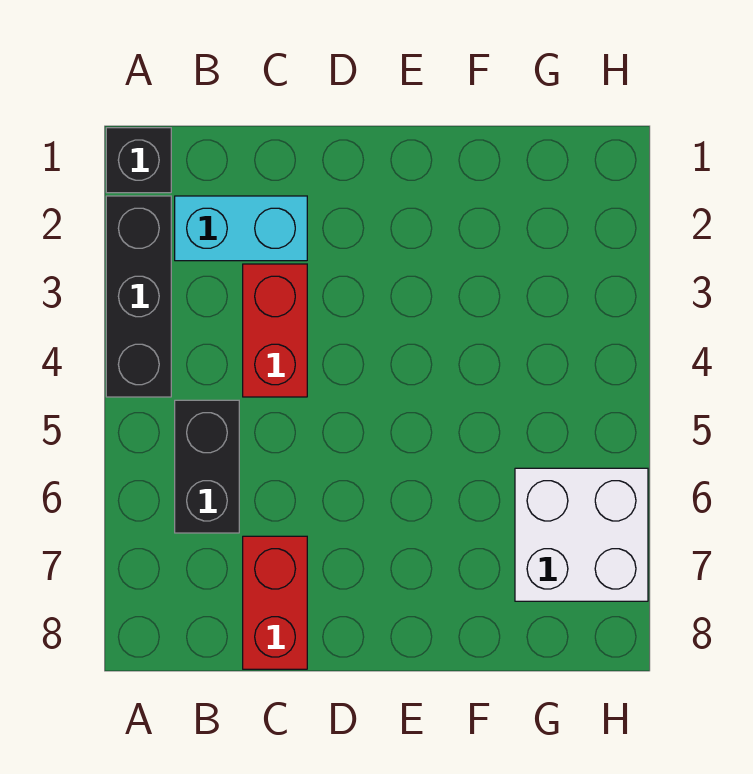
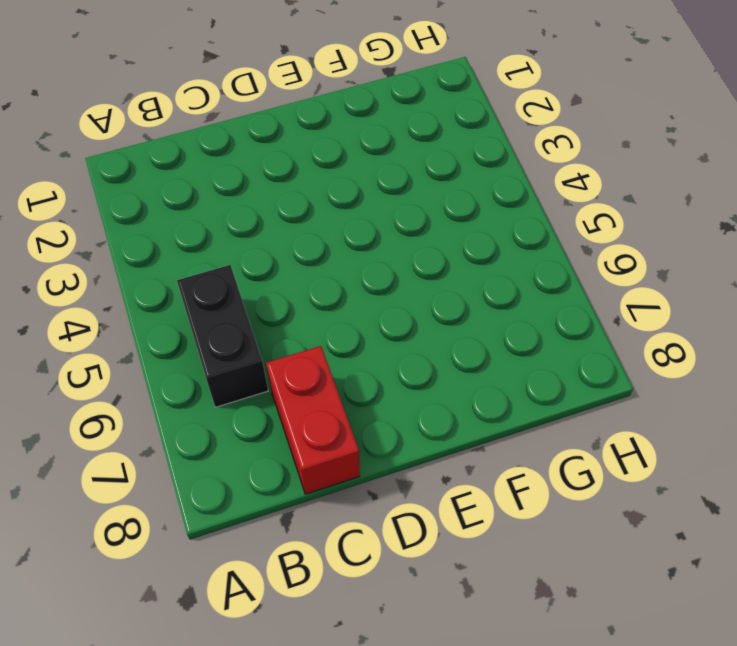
none -> black brick A1 level 1
none -> black brick A2:A4 level 1

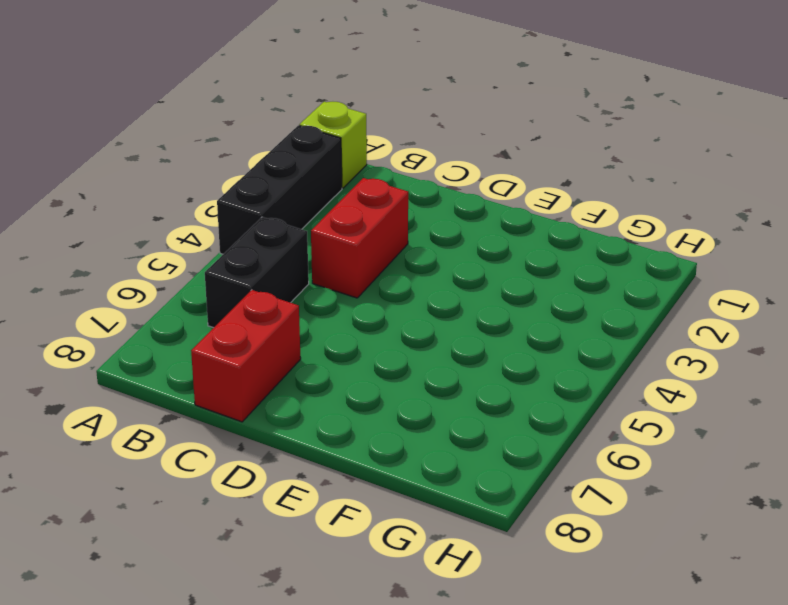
lime brick A1 level 1 -> black brick A1 level 1
none -> cyan brick B2:C2 level 1
none -> white brick G6:H7 level 1

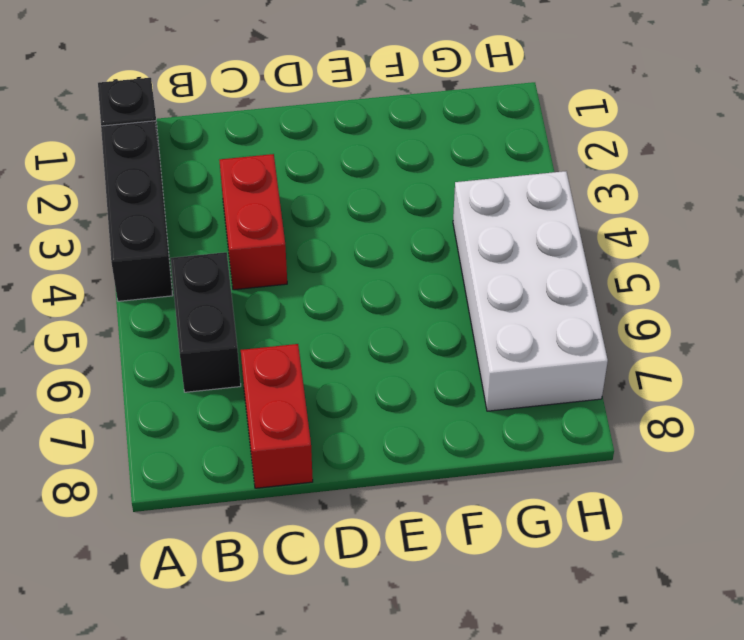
white brick G4:H7 level 1 -> white brick G6:H7 level 1
none -> cyan brick B2:C2 level 1

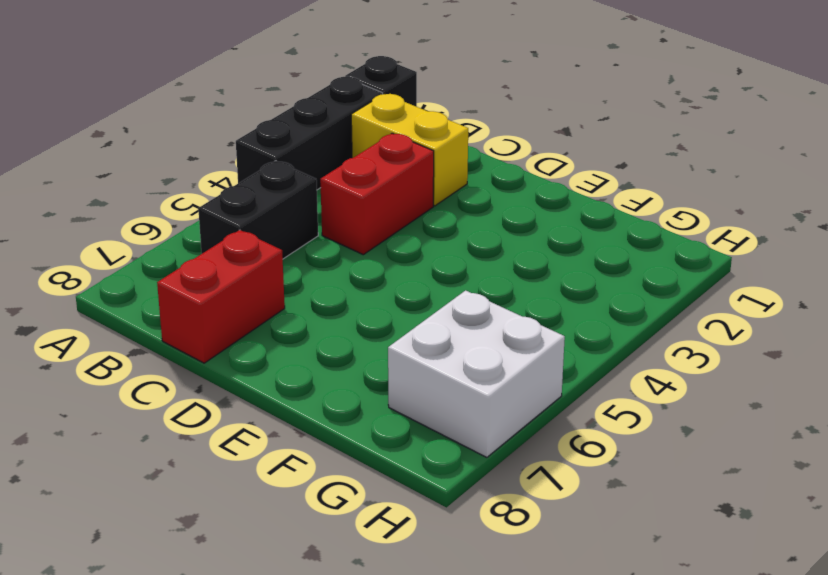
yellow brick B2:C2 level 1 -> cyan brick B2:C2 level 1

